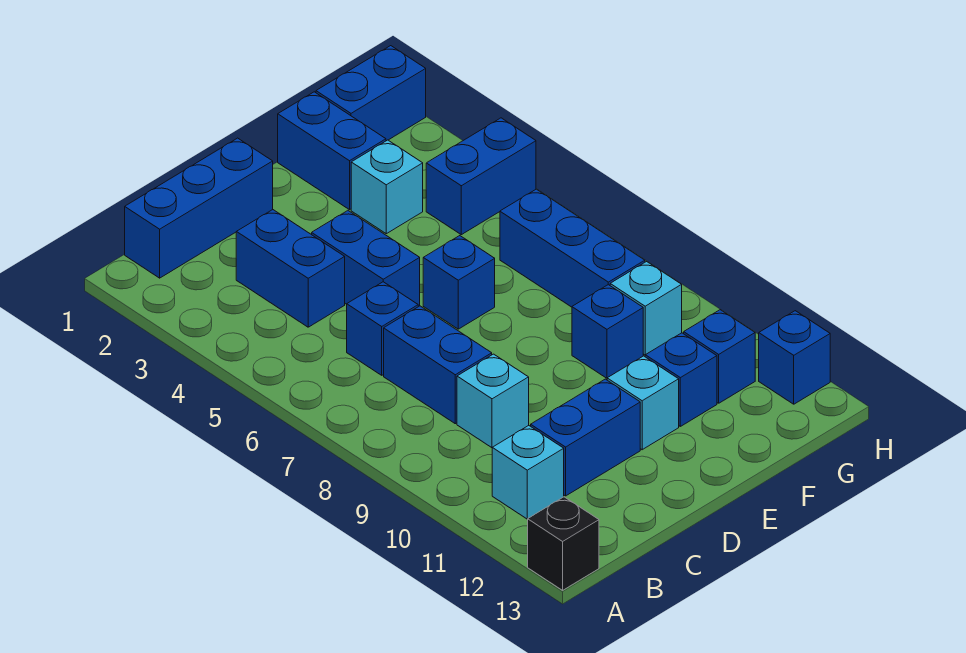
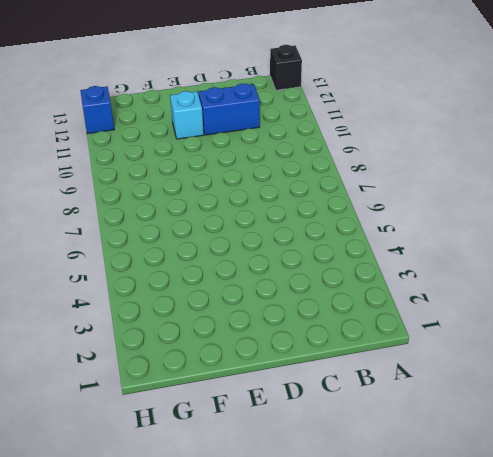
none -> blue brick B1:D1 level 1
none -> cyan brick B11 level 1
none -> blue brick C3:C4 level 1

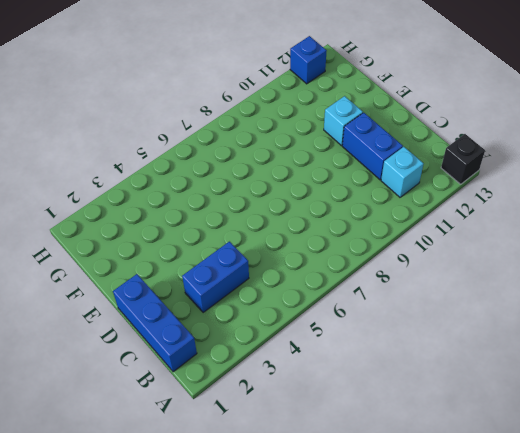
none -> blue brick C6 level 1
none -> blue brick C7:C8 level 1
none -> cyan brick C9 level 1

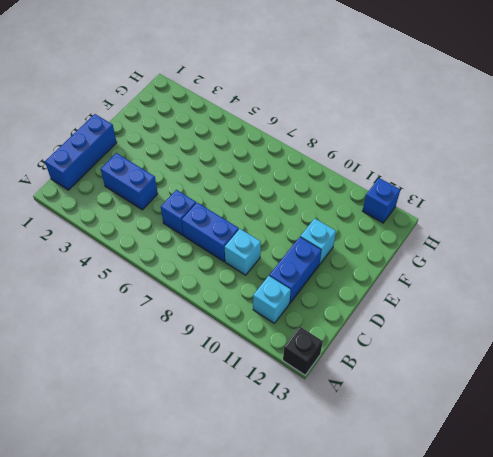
none -> blue brick D4:D5 level 1
none -> blue brick E6 level 1
none -> blue brick F1:F2 level 1

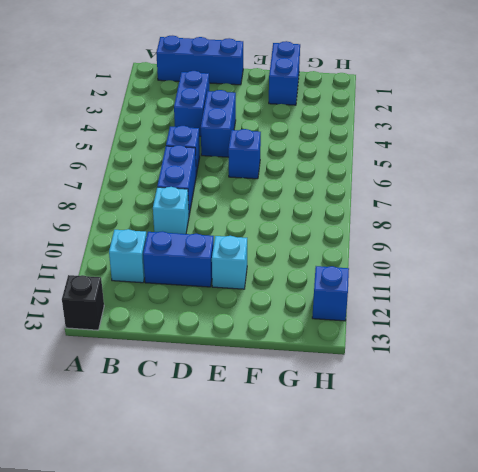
none -> cyan brick F3 level 1
none -> blue brick F9 level 1
none -> blue brick F11 level 1

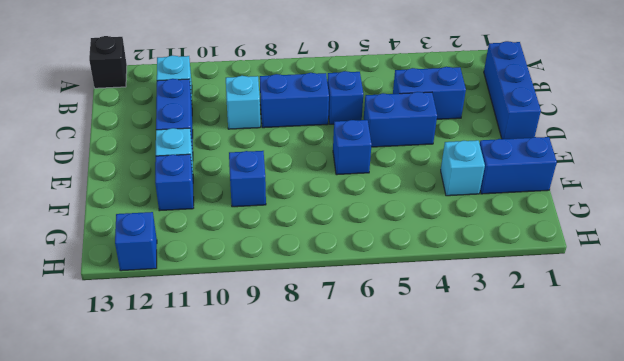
none -> blue brick G1:H1 level 1
none -> blue brick G4:H4 level 1
none -> blue brick G6:G8 level 1

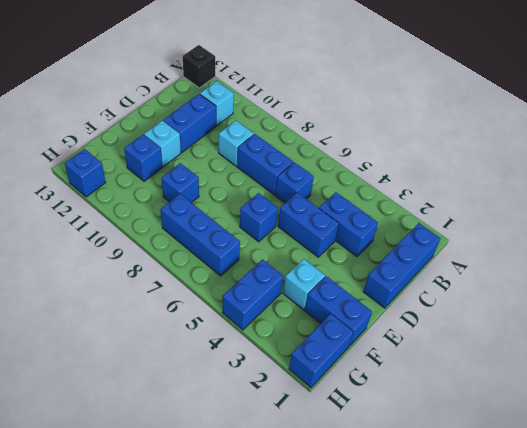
none -> cyan brick G9 level 1
none -> blue brick G11 level 1

